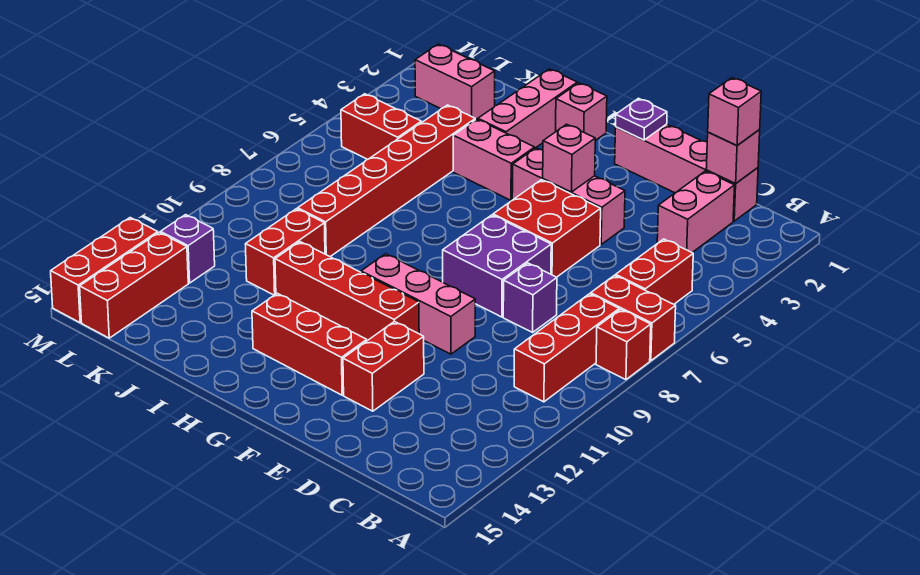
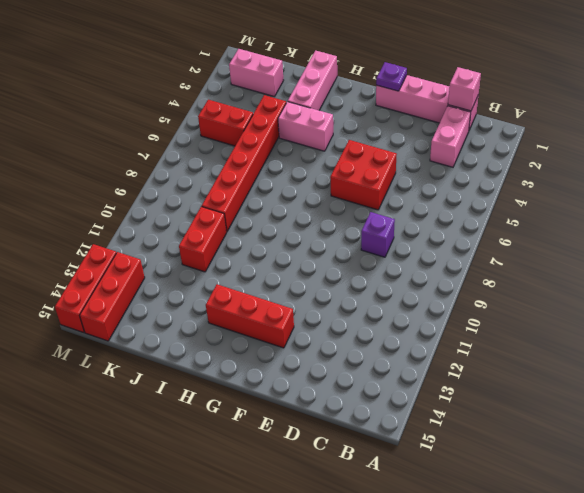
none -> red brick A7:B7 level 1
none -> red brick A8 level 1
none -> red brick B5:B6 level 1

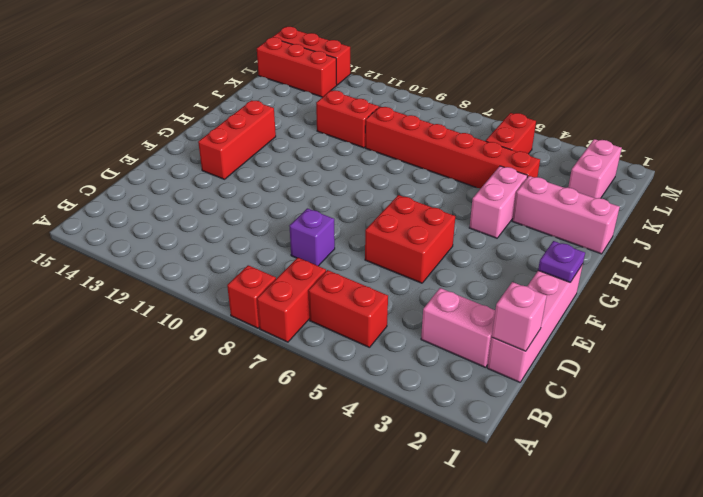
none -> red brick B8:B10 level 1
none -> pink brick E4:G4 level 1
none -> purple brick E7:F8 level 1

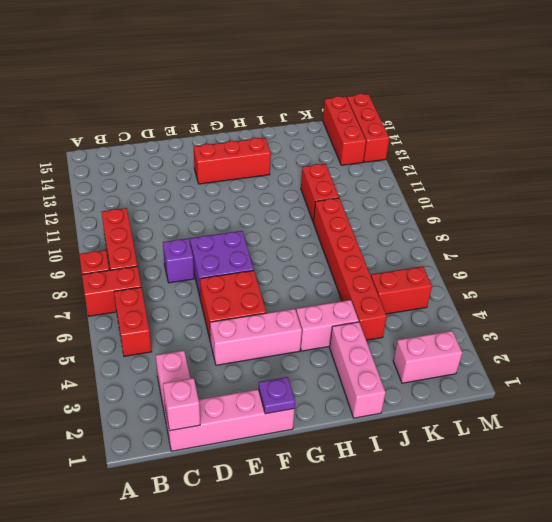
none -> pink brick E10:G10 level 1
none -> red brick E12:E13 level 1
none -> red brick F11:I11 level 1

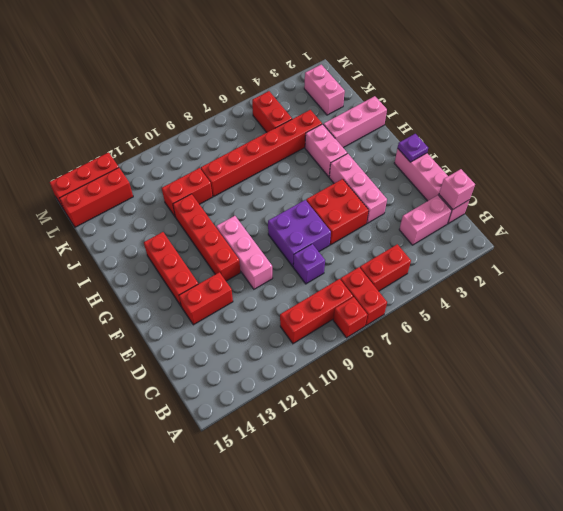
none -> pink brick H1 level 1
none -> purple brick L12 level 1
none -> pink brick F4 level 2

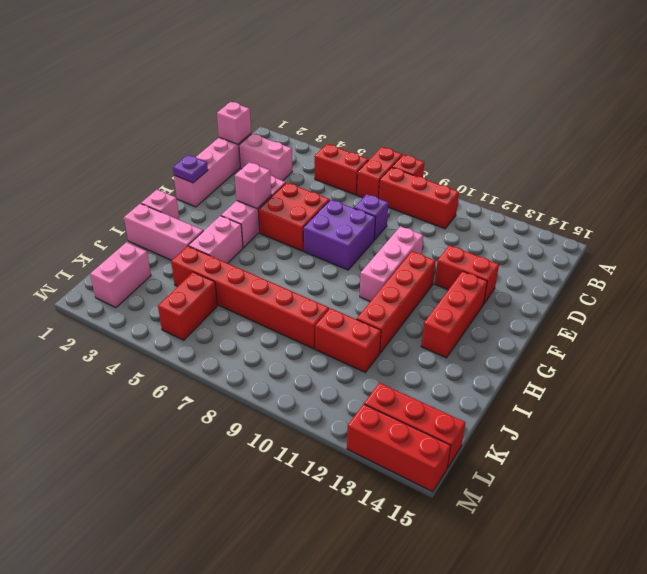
none -> purple brick L12 level 1
none -> pink brick C1 level 3

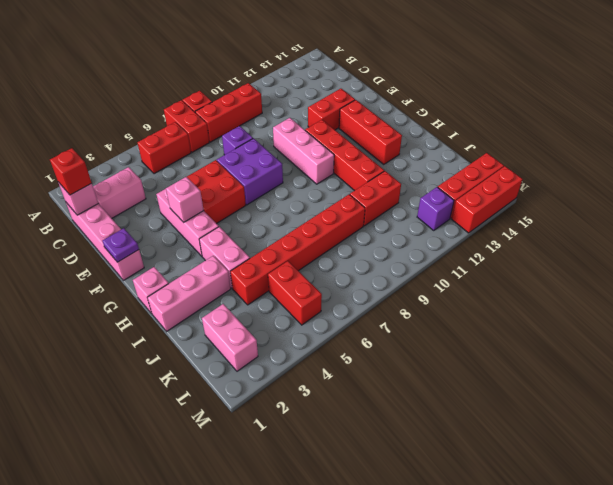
red brick C1 level 3 -> pink brick C1 level 3

